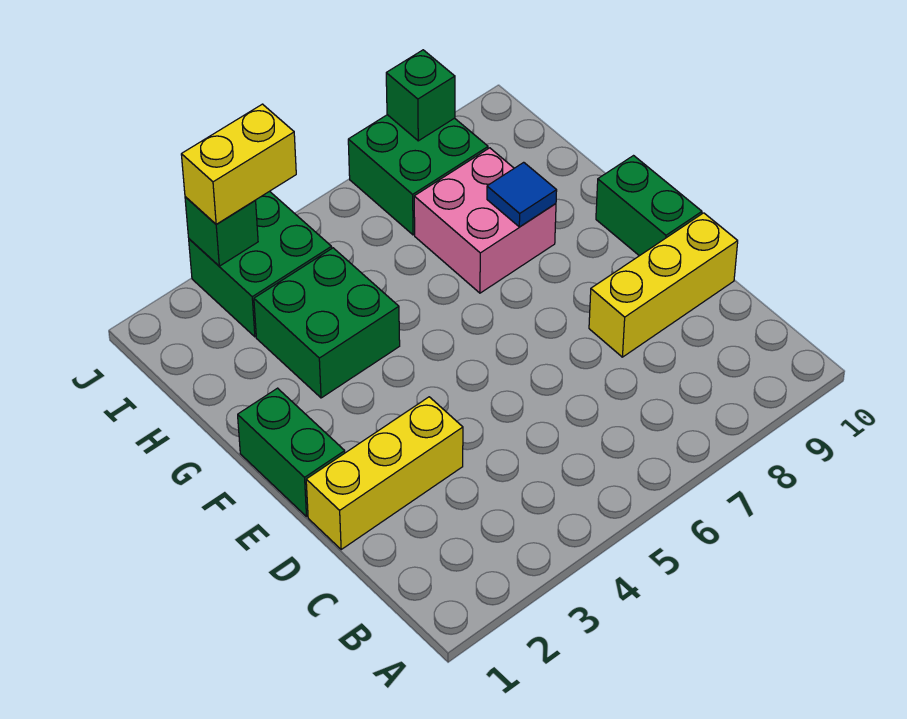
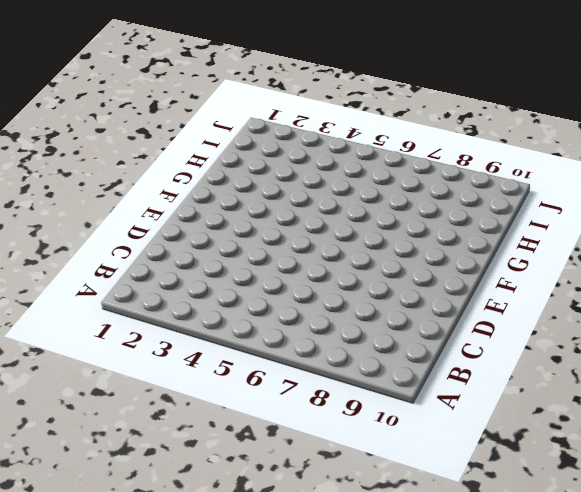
none -> yellow brick D1:D3 level 1
none -> yellow brick D8:D10 level 1
none -> green brick E1:F1 level 1

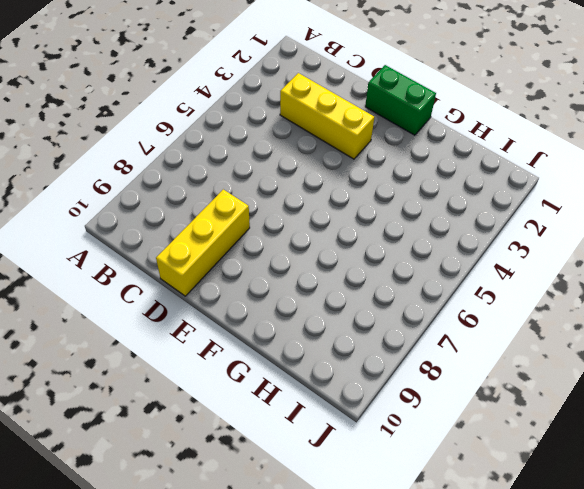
yellow brick C3:E3 level 1 -> yellow brick D1:D3 level 1
none -> green brick E10:F10 level 1
none -> green brick G3:H4 level 1
none -> pink brick G7:H8 level 1

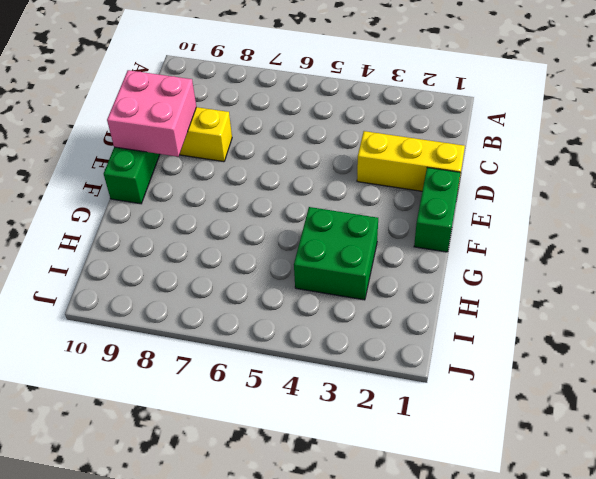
pink brick D9:E10 level 2 -> pink brick G7:H8 level 1
none -> green brick I3:J4 level 1
none -> green brick I7:J8 level 1
none -> blue tile G8 level 2

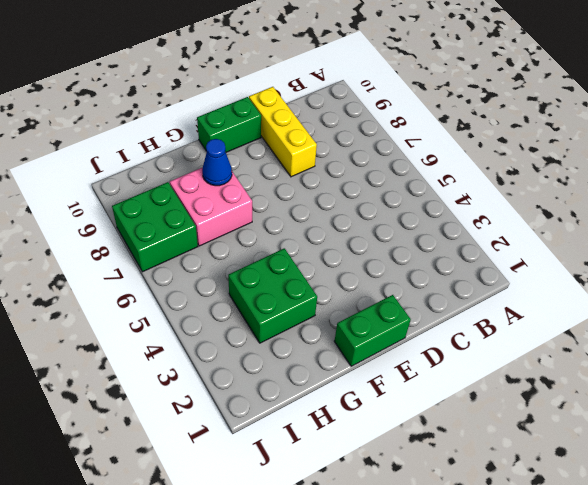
blue cone G8 level 2 -> blue tile G8 level 2
none -> yellow brick D1:D3 level 1
none -> green brick I3:J4 level 1
none -> green brick J3 level 2

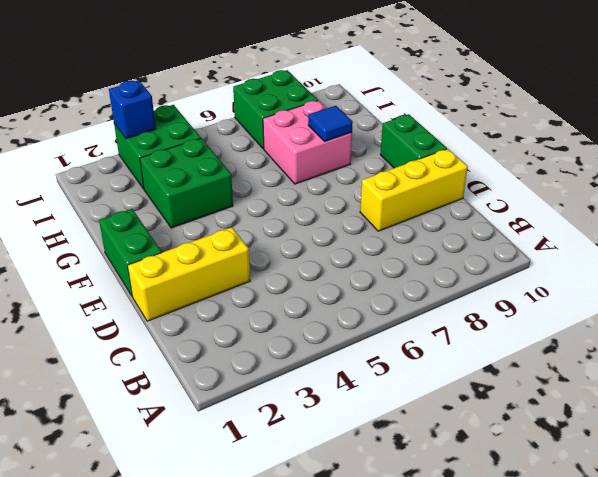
blue brick J3 level 2 -> green brick J3 level 2
none -> green brick J8 level 2
none -> yellow brick J3:J4 level 3

